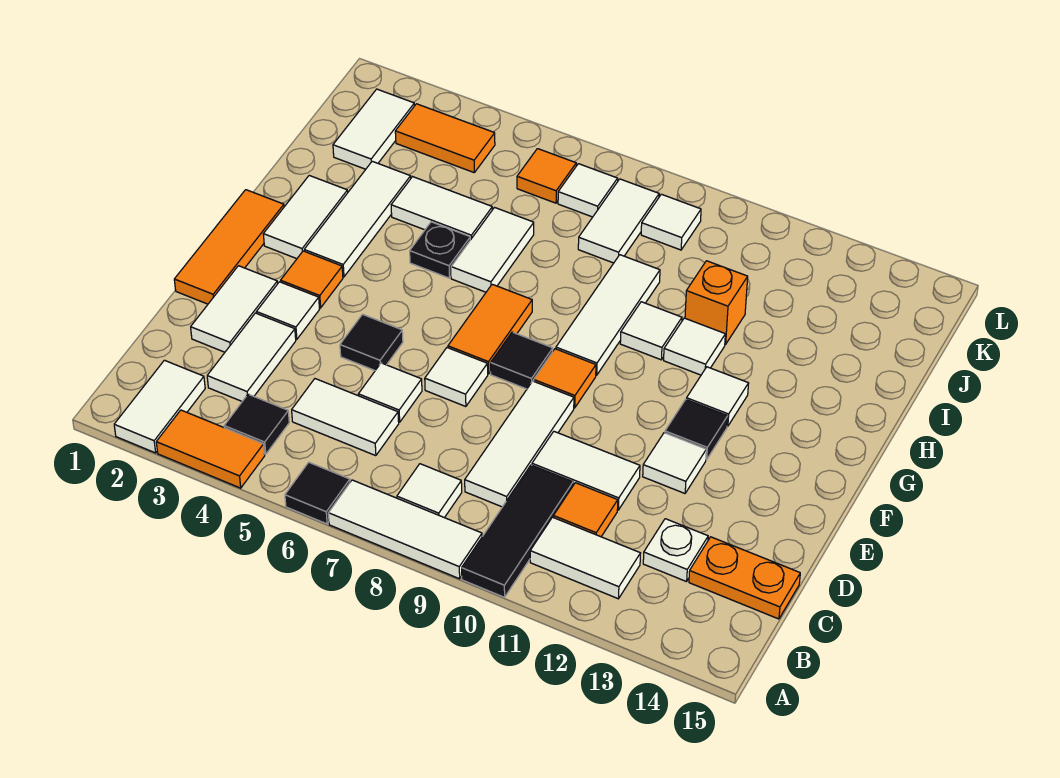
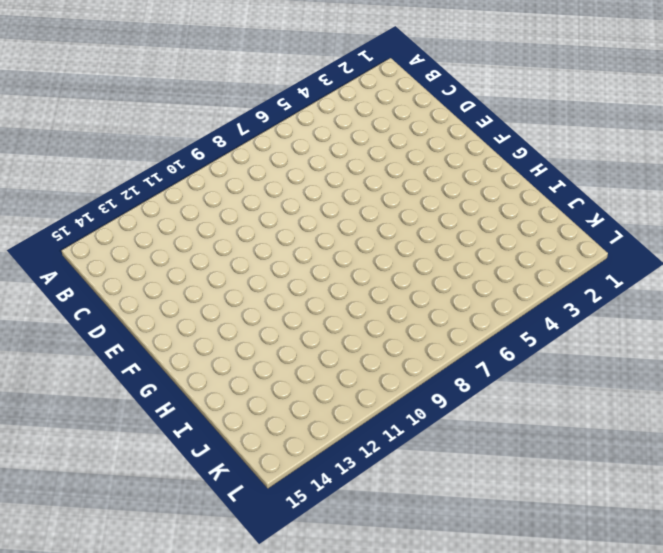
none -> white tile A2:B2 level 1
none -> orange tile A3:A4 level 1
none -> black tile A6 level 1
none -> white tile A7:A9 level 1

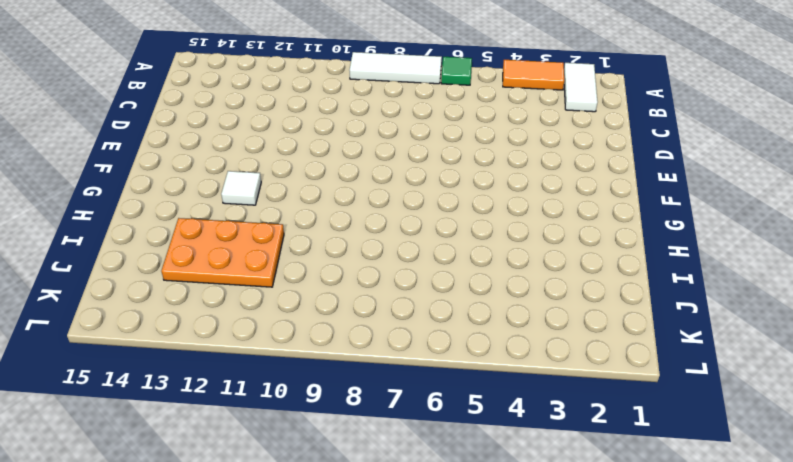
green tile A6 level 1 -> black tile A6 level 1
orange plate I11:J13 level 1 -> orange brick I11 level 1
none -> black tile A10:C10 level 1
none -> black tile B4 level 1
none -> white tile B8 level 1
none -> white tile B11:B12 level 1

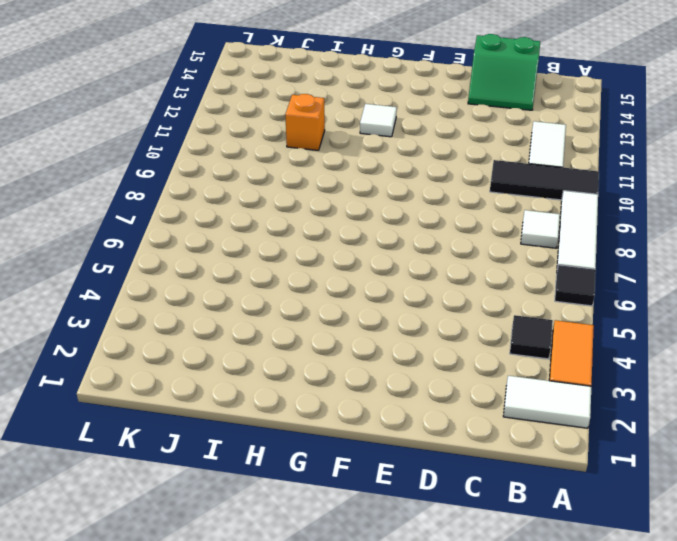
green slope C14:D15 level 1 top 15 -> orange plate C14:C15 level 1
none -> white tile C3:D3 level 1
none -> white tile C5:C6 level 1
none -> white tile C9:E9 level 1
none -> orange tile C11 level 1

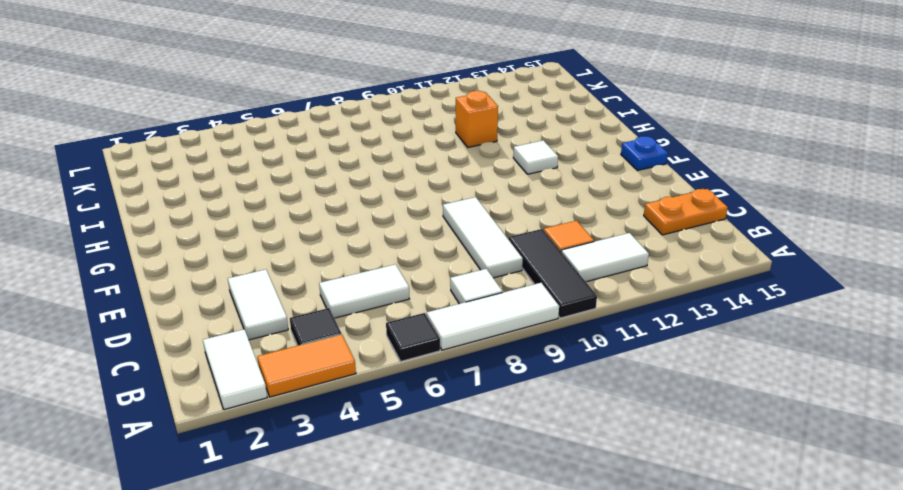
blue plate F15 level 1 -> none
none -> white plate C13 level 1
none -> white tile D2:E2 level 1
none -> white tile D6 level 1
none -> white tile D10:D11 level 1

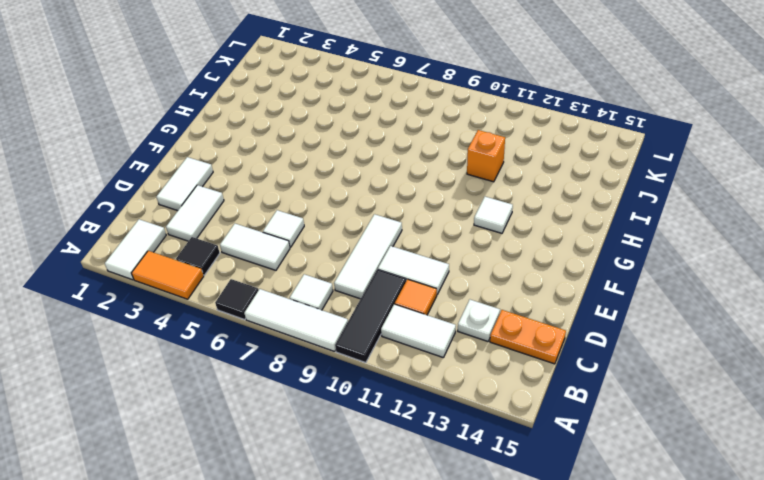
none -> orange tile E1:G1 level 1
none -> white tile E3 level 1
none -> black tile E5 level 1
none -> white tile E7 level 1

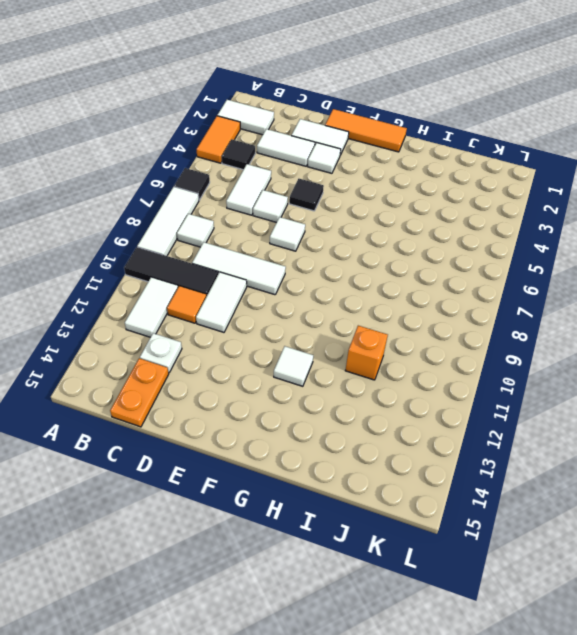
none -> white tile E12 level 1
none -> orange tile F3 level 1
none -> orange tile F7:G7 level 1
none -> black tile F8 level 1

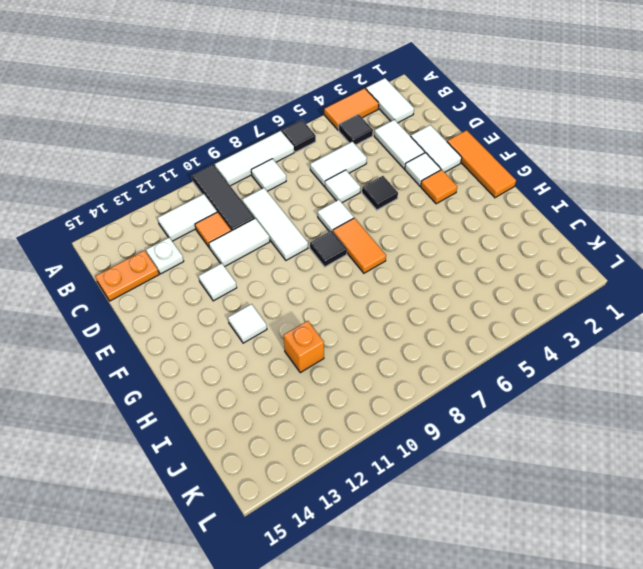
none -> orange tile F9 level 1
none -> black tile F12 level 1
none -> white tile G2:H2 level 1
none -> white tile G3:I3 level 1

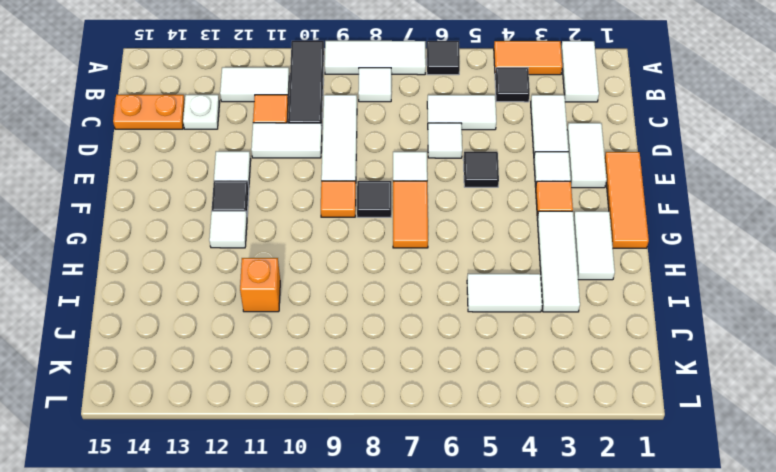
none -> white tile G9:I9 level 1
none -> black plate H5 level 1
none -> white tile H6:I6 level 1
none -> white tile H10 level 1

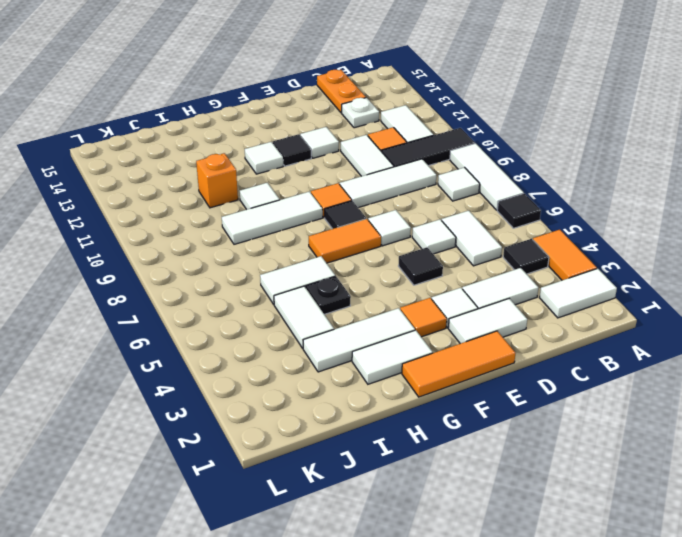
none -> white tile H11 level 1
none -> white tile J2:K2 level 1
none -> white tile J8:K8 level 1
none -> orange tile K3:K4 level 1

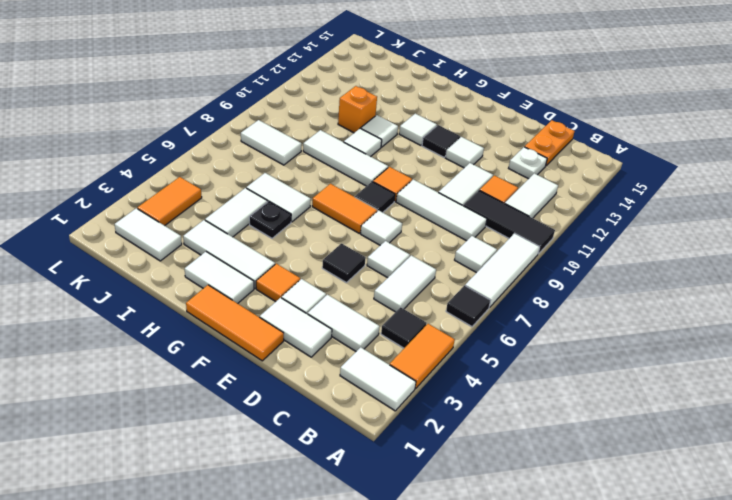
none -> orange tile K6 level 1
none -> white tile K7 level 1
none -> white tile K9 level 1

